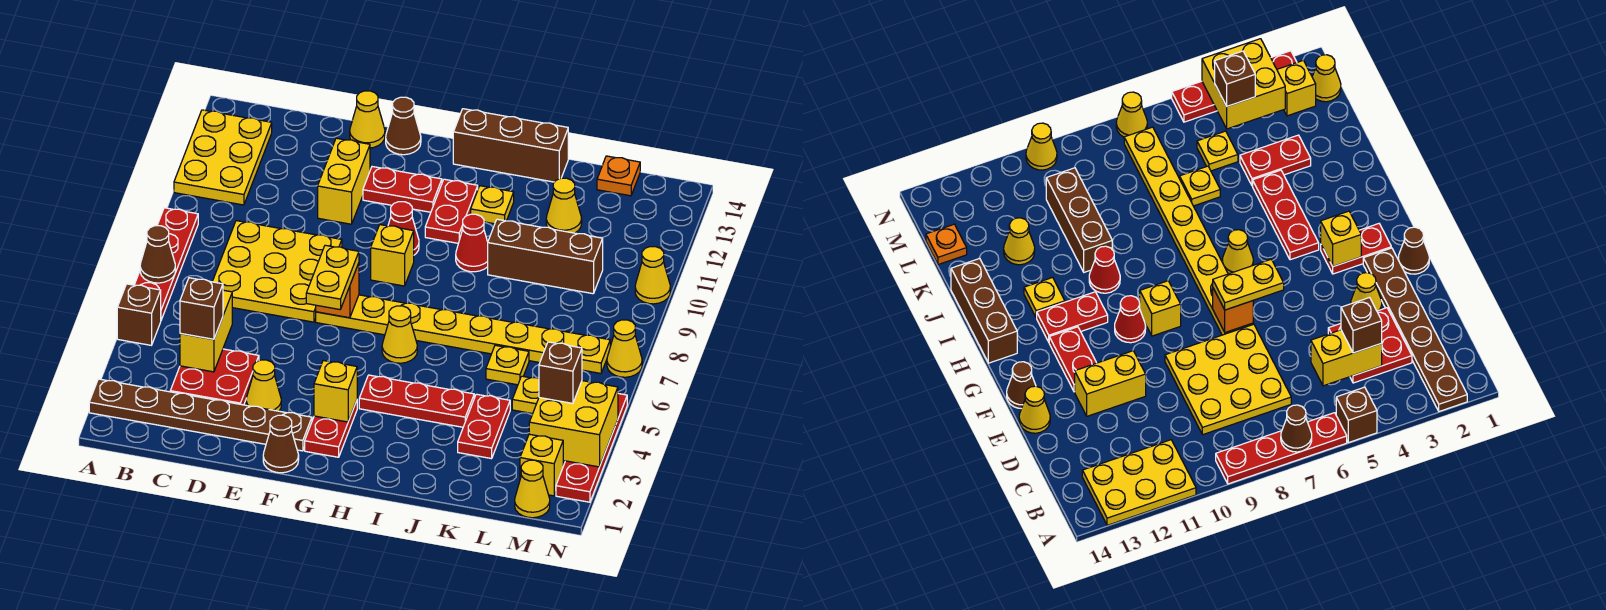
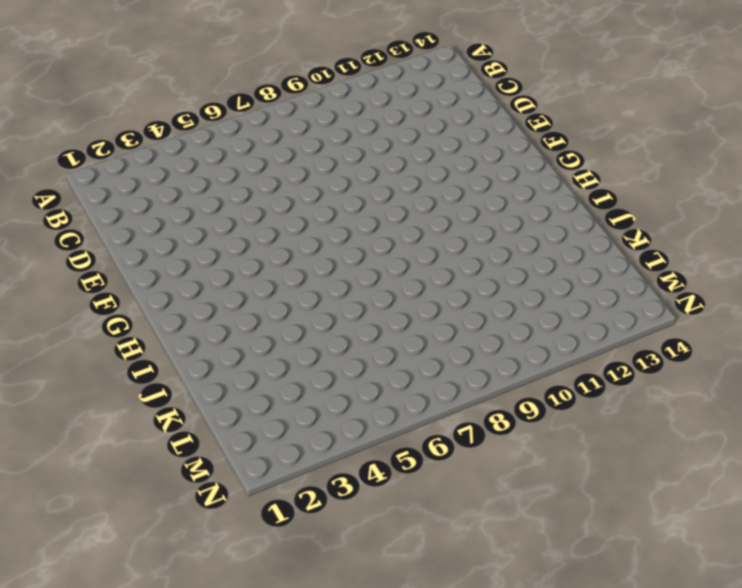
none -> brown plate A2:F2 level 1
none -> brown brick A5 level 1
none -> red plate A6:A9 level 1
none -> yellow plate A11:B13 level 1

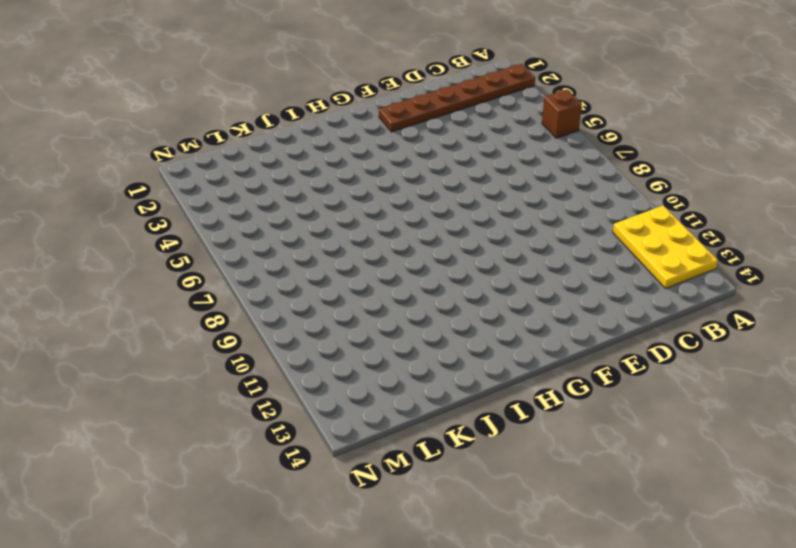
none -> red plate A6:A9 level 1
none -> red plate C3:D4 level 1
none -> yellow plate C7:E9 level 1
none -> yellow cone E3 level 1

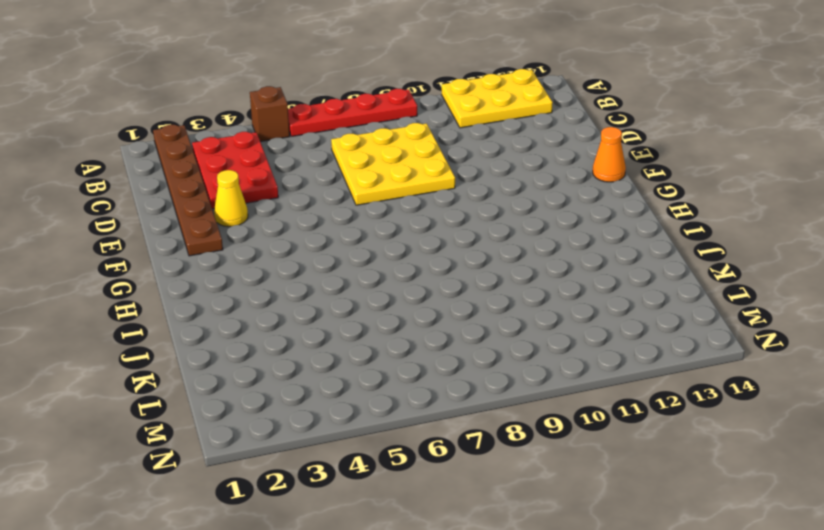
red plate B3:D4 level 1 -> red plate C3:D4 level 1
orange cone F14 level 1 -> brown cone F14 level 1
none -> yellow brick E11:E12 level 1
none -> yellow cone E14 level 1
none -> brown cone F1 level 1
none -> yellow plate F7:M7 level 1

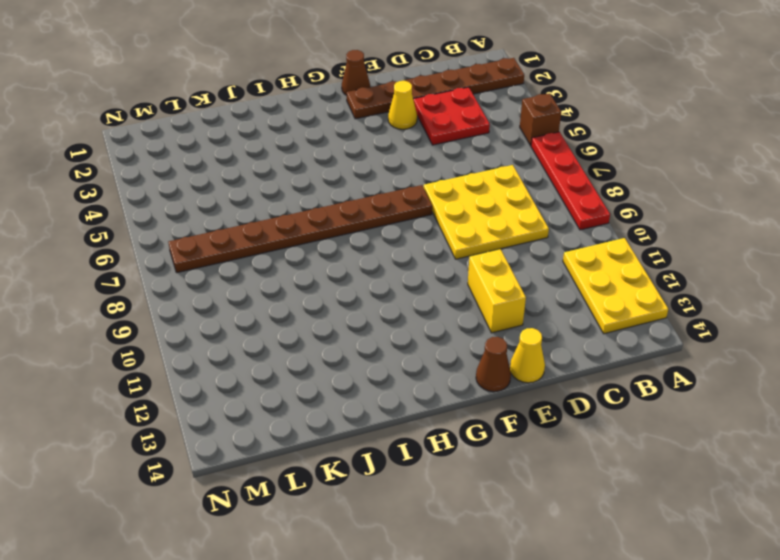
brown plate F7:M7 level 1 -> yellow plate F7:M7 level 1
none -> red plate F12:G12 level 1
none -> red plate G2:G3 level 1
none -> yellow brick G9 level 1
none -> red cone G10 level 1

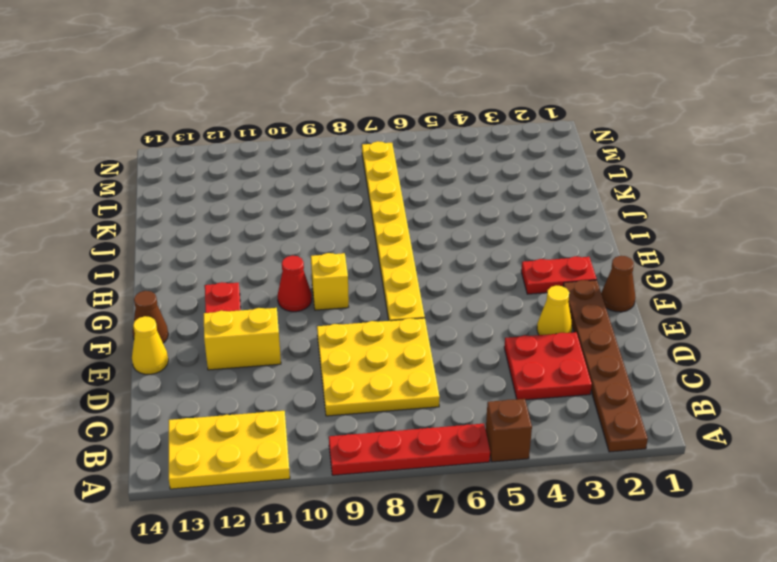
none -> red plate H4:J4 level 1
none -> yellow cone H6 level 1
none -> red plate H11:H12 level 1
none -> brown brick H14:J14 level 1

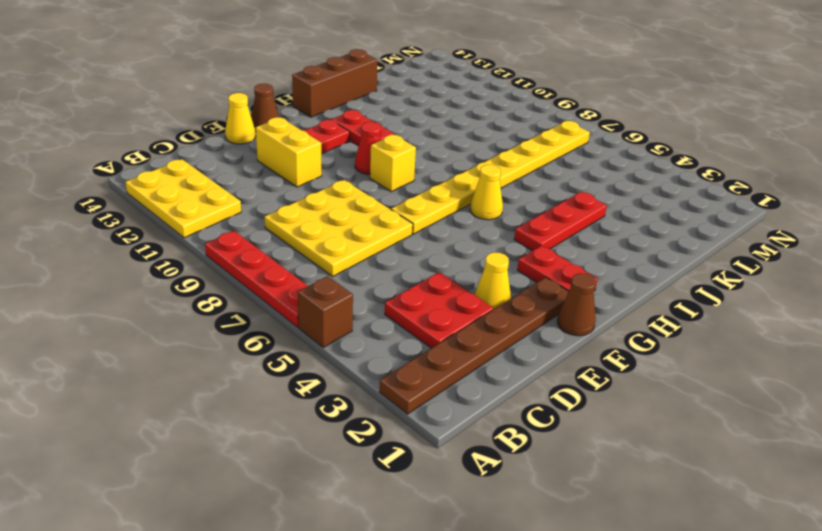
none -> red cone I10 level 1
none -> yellow plate I12 level 1
none -> brown brick J10:L10 level 1
none -> red plate K3:K4 level 1

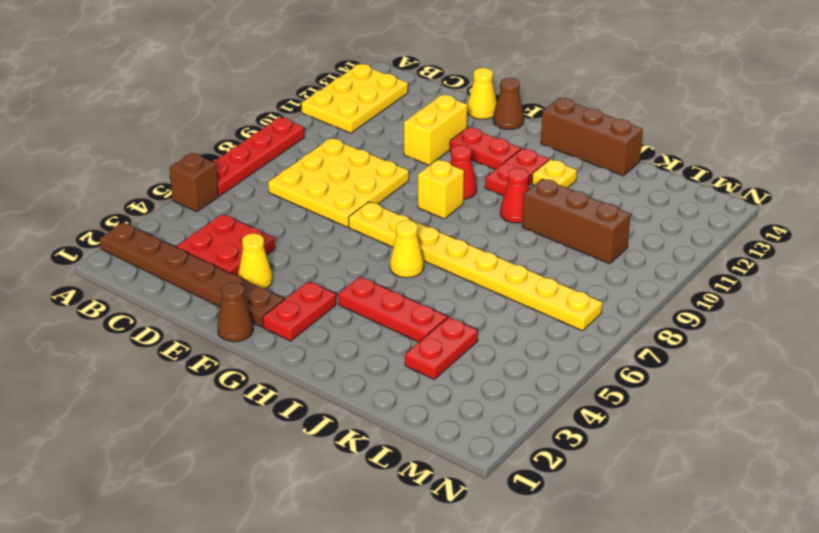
none -> yellow plate K6 level 1
none -> yellow cone K12 level 1
none -> yellow plate L5 level 1
none -> orange plate L14 level 1

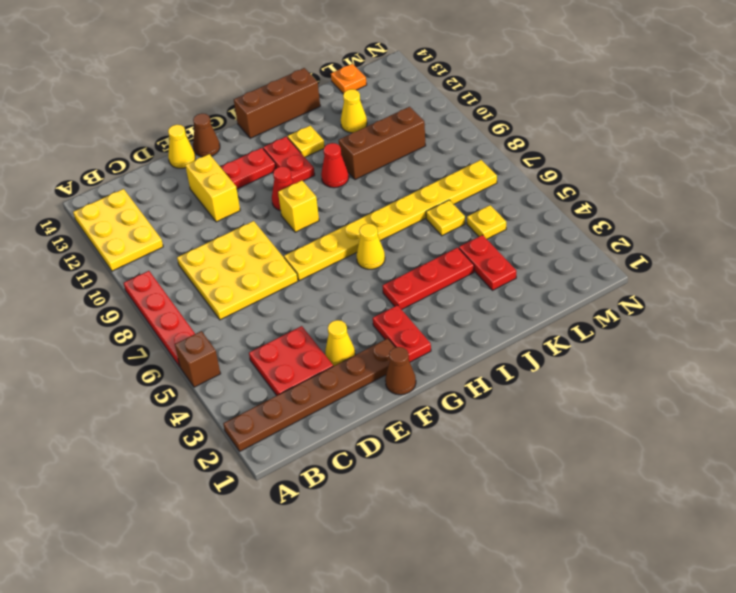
none -> yellow cone M1 level 1
none -> yellow brick M2 level 1
none -> red plate N2:N5 level 1
none -> yellow cone N7 level 1

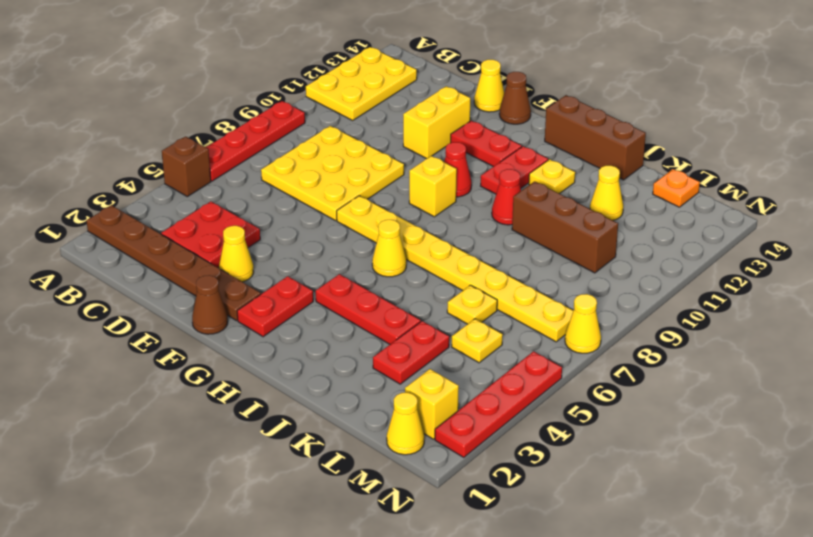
none -> yellow cone N10 level 1
none -> brown cone A7 level 2
none -> yellow brick C4:C5 level 2
none -> orange brick F7 level 2

